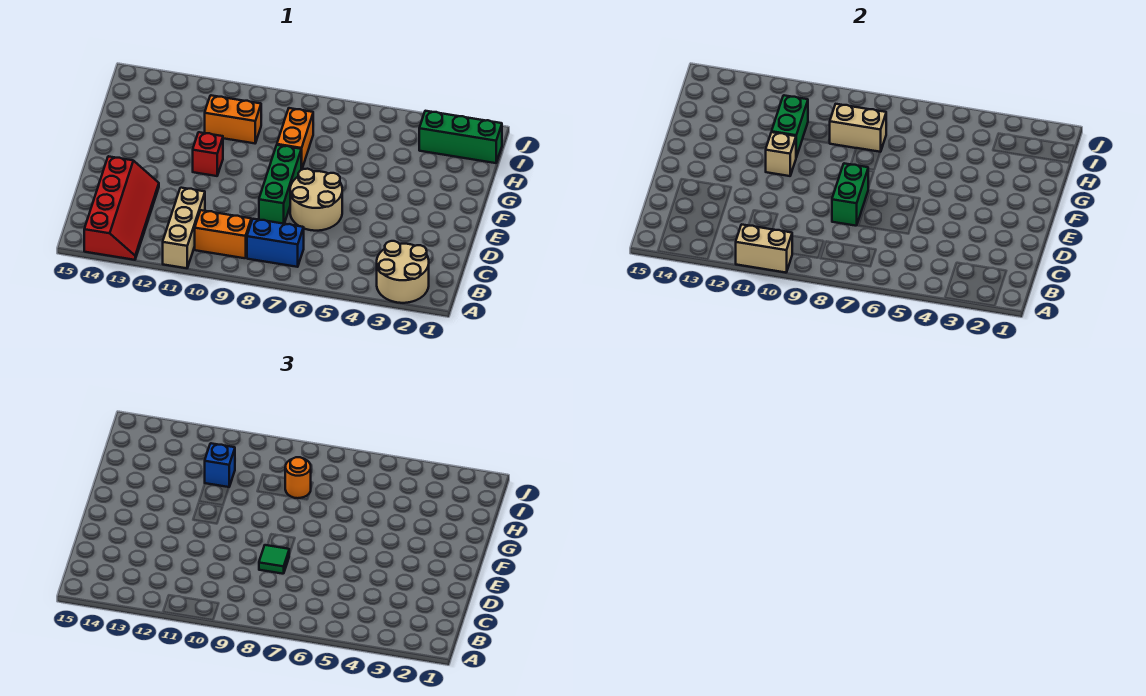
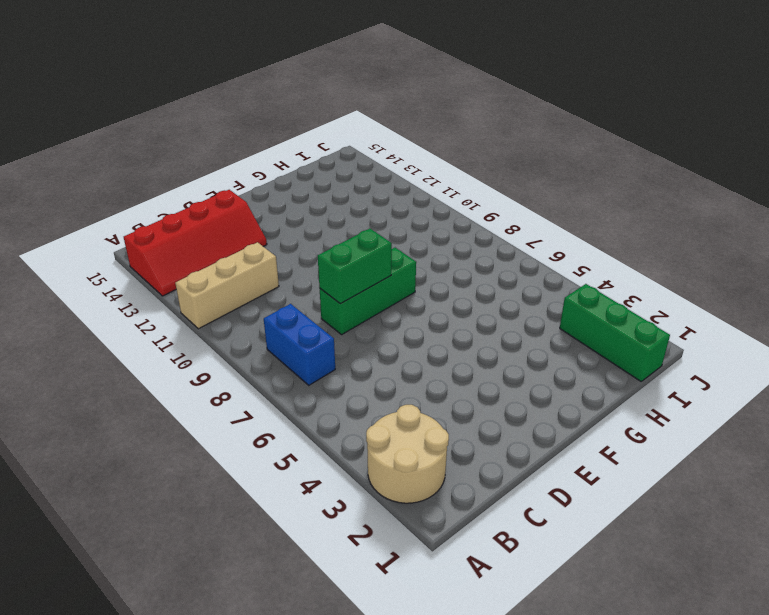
none -> orange brick B9:B10 level 1
none -> tan round brick D6:E7 level 1
none -> red brick F11 level 1

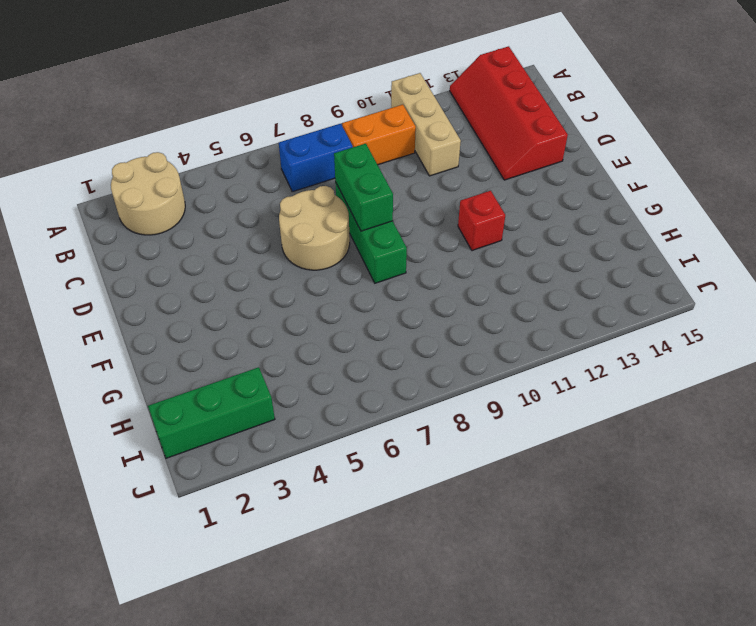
none -> orange brick G8:H8 level 1
none -> orange brick H10:H11 level 1
none -> tan brick A10:A11 level 2

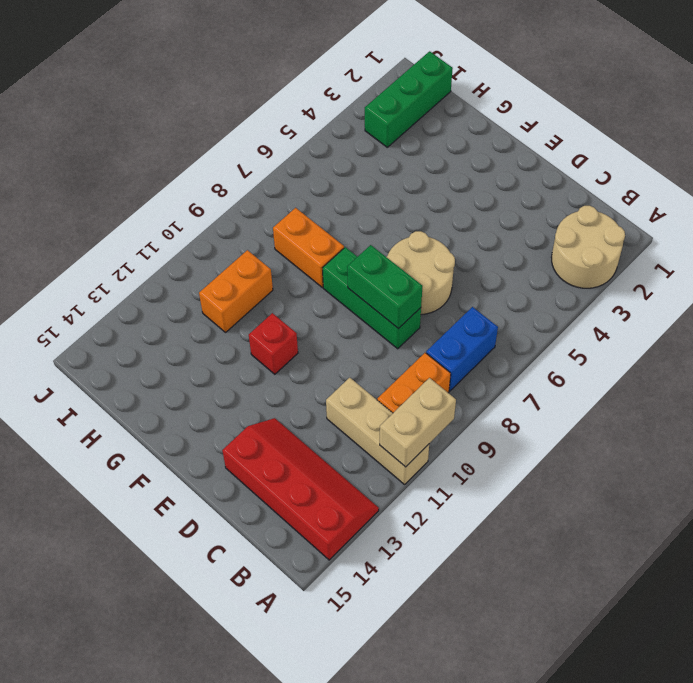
none -> tan brick F11 level 2
none -> green brick G11:H11 level 2
none -> tan brick H8:H9 level 2

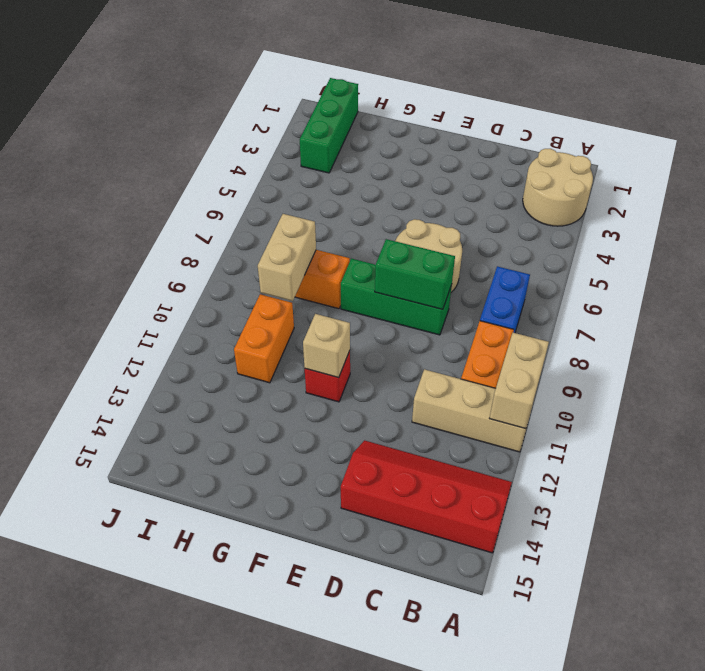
none -> green brick G11:H11 level 2
none -> green tile D8 level 3
none -> orange round brick H8 level 3

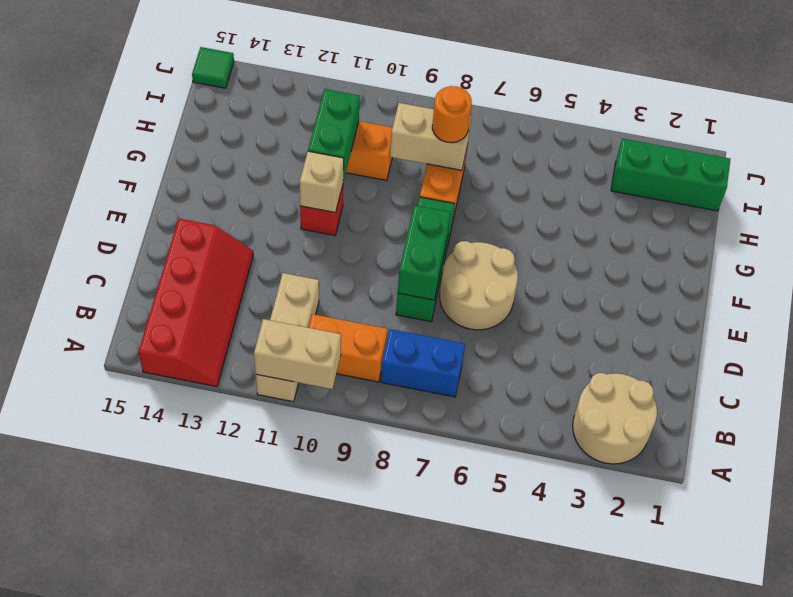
green tile J15 level 1 -> green tile D8 level 3
none -> blue brick H11 level 3

